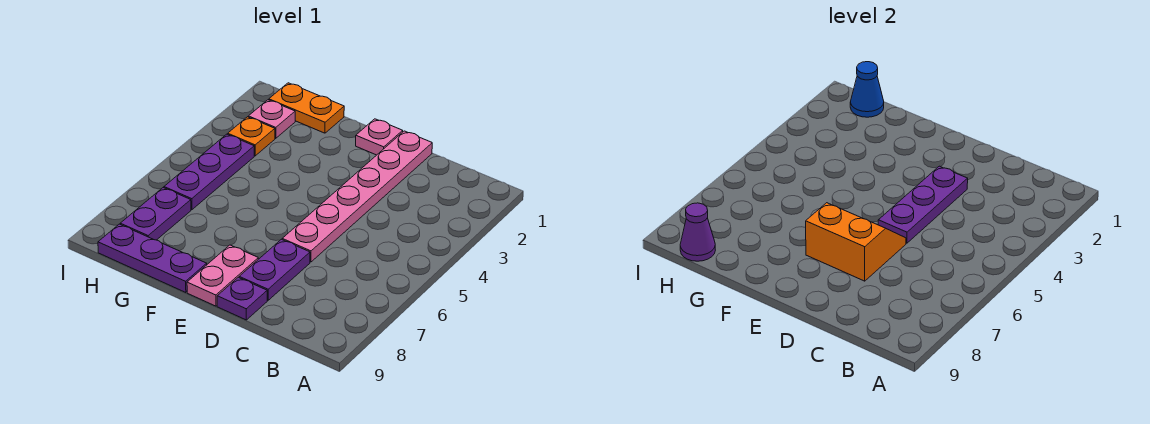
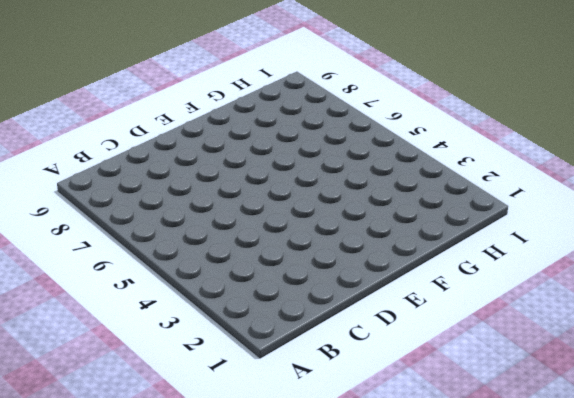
none -> pink plate D1:D6 level 1
none -> purple plate D7:D8 level 1
none -> purple plate D9 level 1

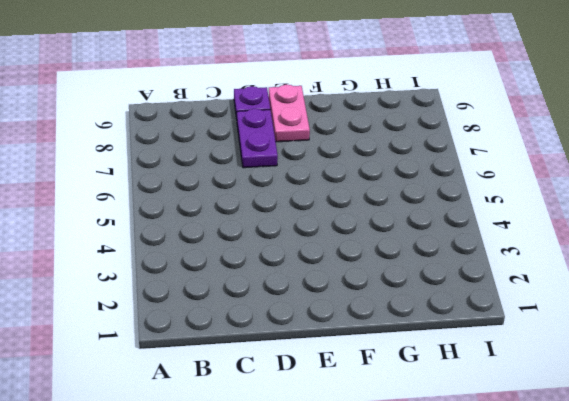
none -> pink plate D1:D6 level 1
none -> pink plate E1 level 1
none -> purple plate F9:H9 level 1

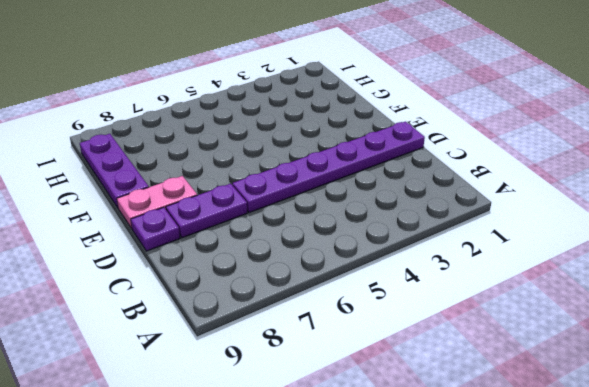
purple plate D1:D6 level 1 -> pink plate D1:D6 level 1
none -> pink plate E1 level 1
none -> orange plate G1:H1 level 1
none -> pink plate H2 level 1

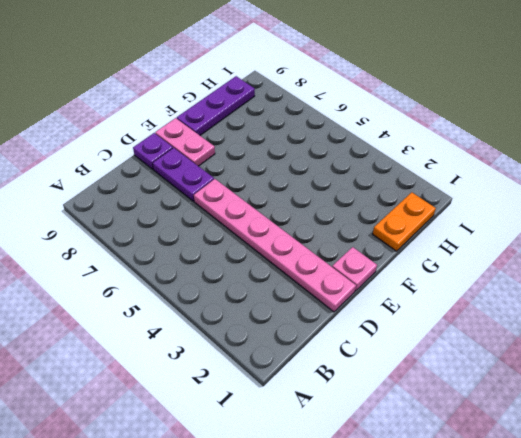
none -> pink plate H2 level 1
none -> orange plate H3 level 1
none -> purple plate H4:H6 level 1

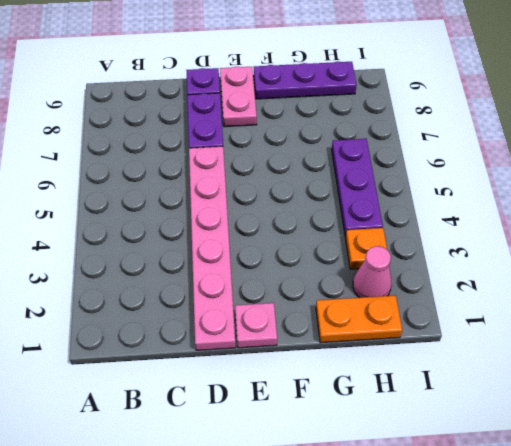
pink cone H2 level 1 -> pink plate H2 level 1
none -> purple plate H7:H8 level 1
none -> purple plate D3:D5 level 2
none -> orange slope D6:E7 level 2 top 7

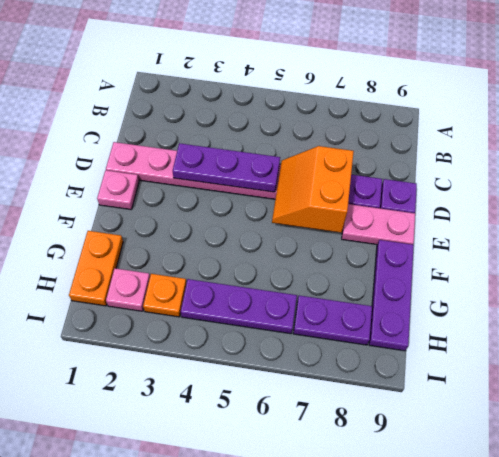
none -> blue cone H1 level 2
none -> purple cone H9 level 2

